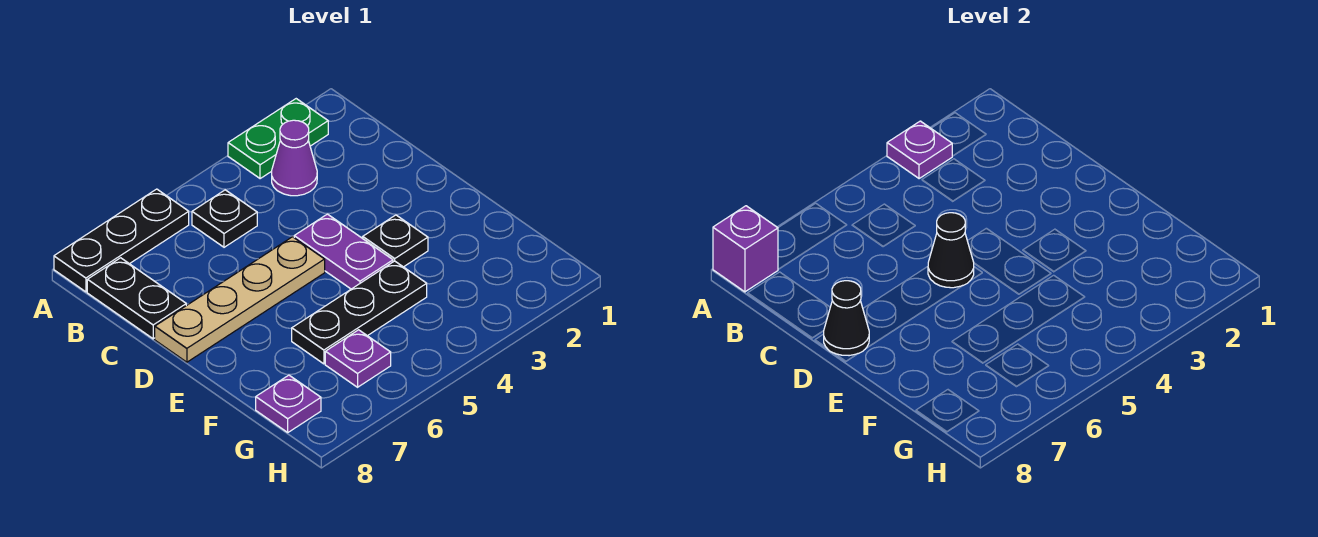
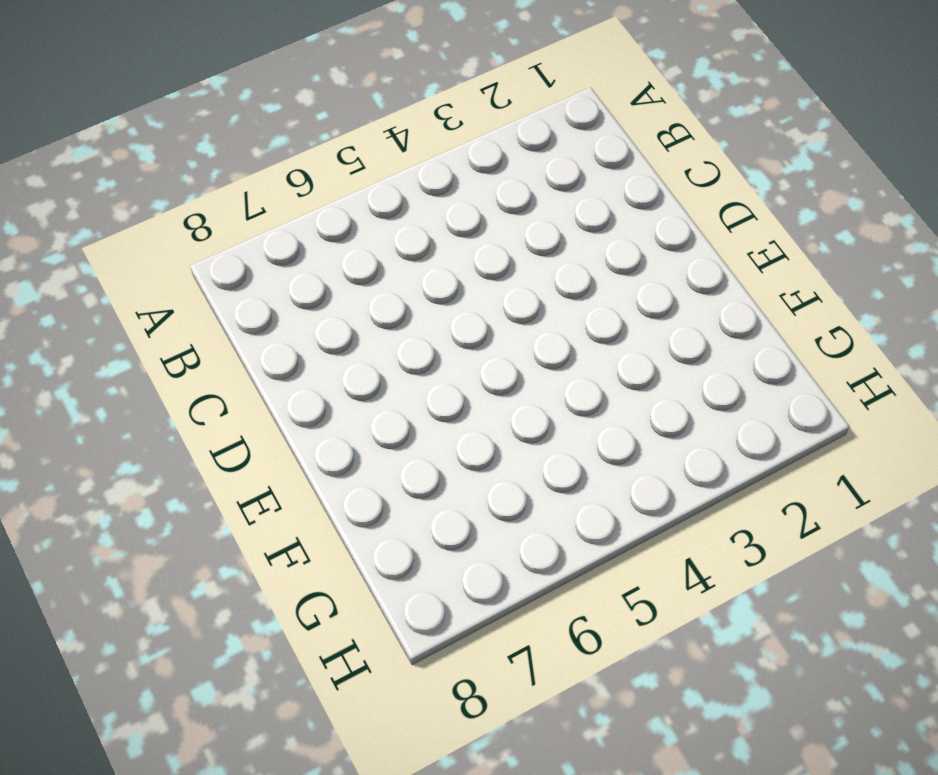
none -> green plate A2:A3 level 1
none -> black plate A6:A8 level 1
none -> purple cone B3 level 1

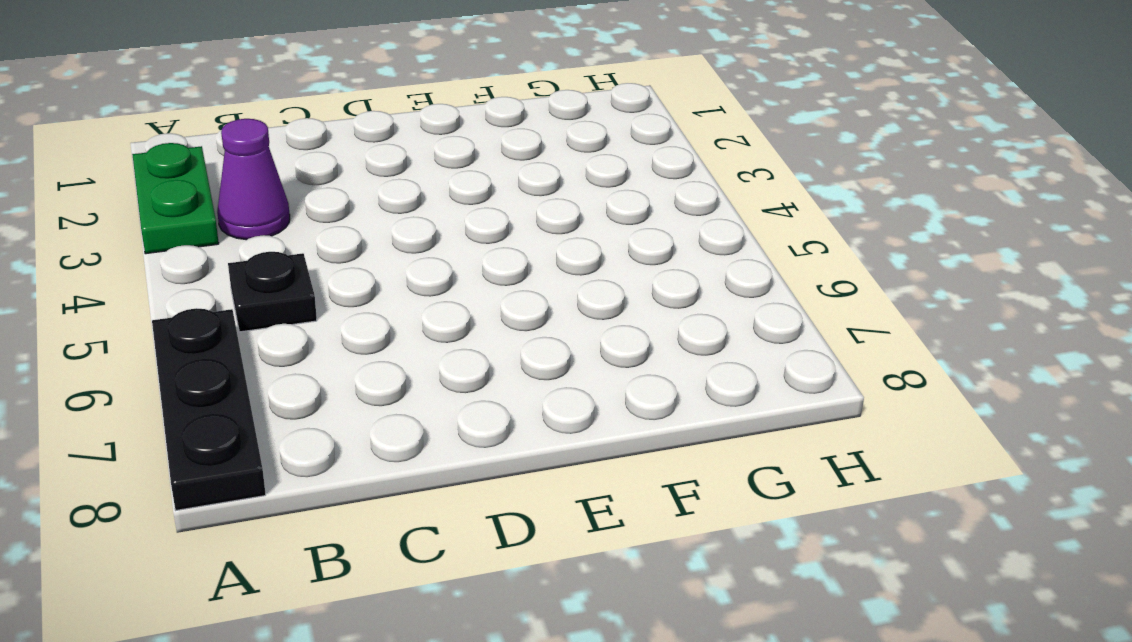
none -> black plate B8:C8 level 1
none -> purple plate D4:E4 level 1
none -> tan plate D5:D8 level 1

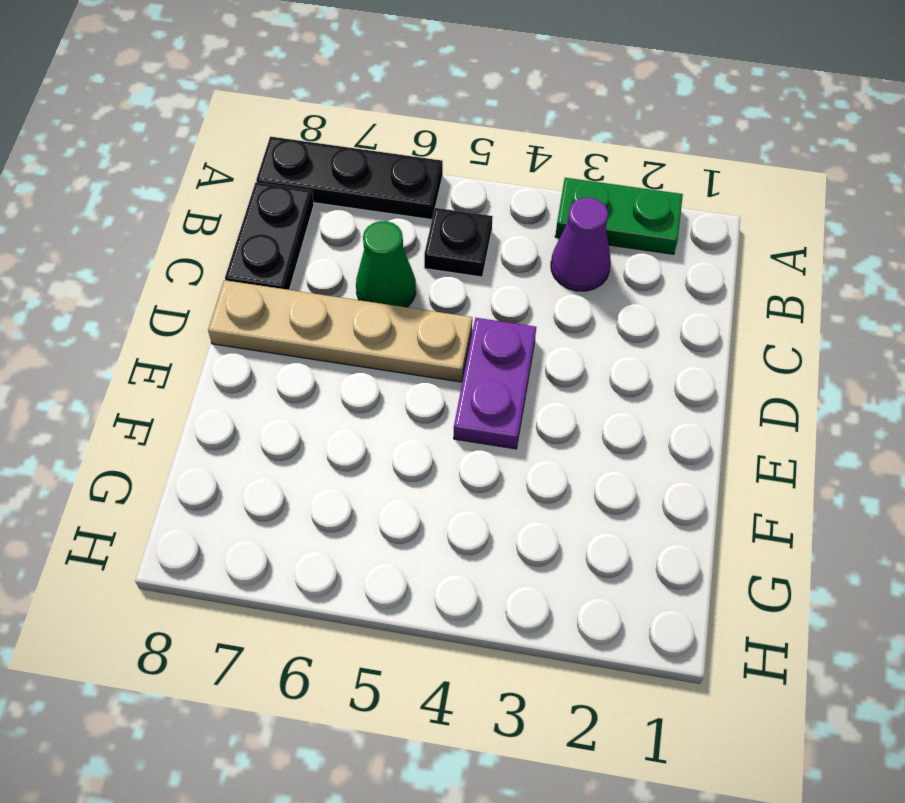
green cone C6 level 1 -> none
none -> black plate E3 level 1
none -> black plate F4:F6 level 1
none -> purple plate G6 level 1

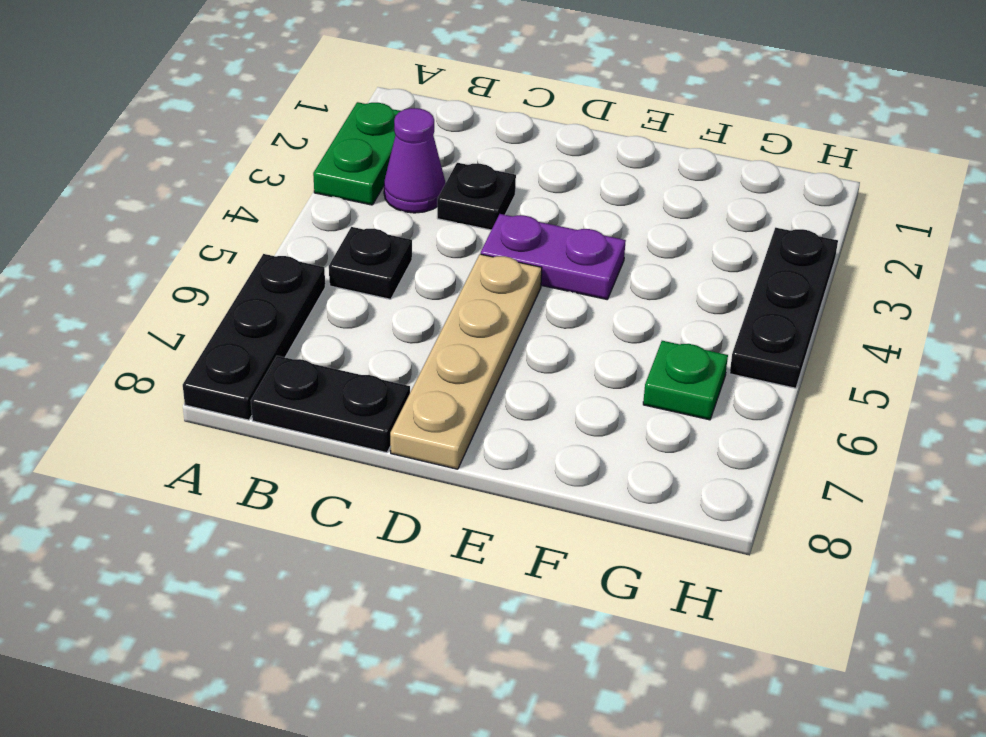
black plate C3 level 1 -> black plate E3 level 1
green plate G6 level 1 -> purple plate G6 level 1
black plate H3:H5 level 1 -> black plate F4:F6 level 1
none -> purple plate G8 level 1
none -> purple plate A3 level 2
none -> purple brick A8 level 2

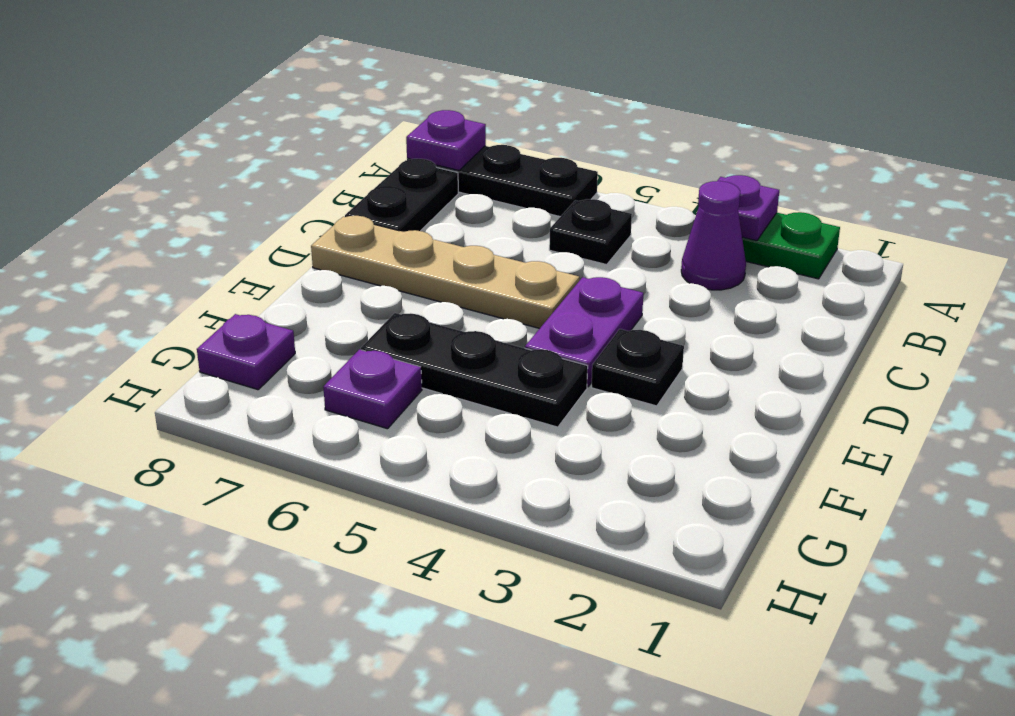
purple plate A8 level 2 -> purple brick A8 level 2
none -> black cone D5 level 2
none -> black cone D8 level 2

